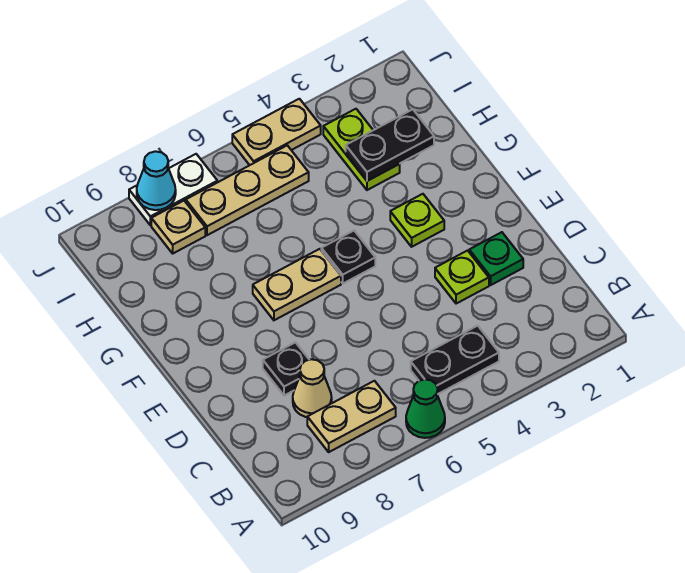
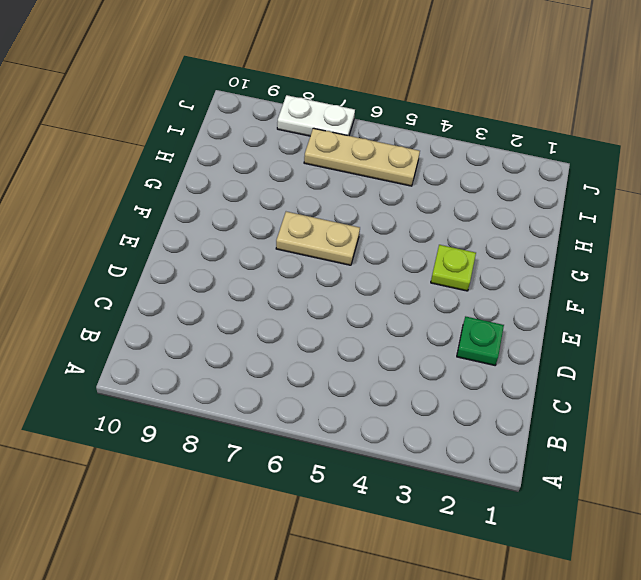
none -> green cone A6 level 1
none -> black plate B4:B5 level 1
none -> tan plate B7:B8 level 1

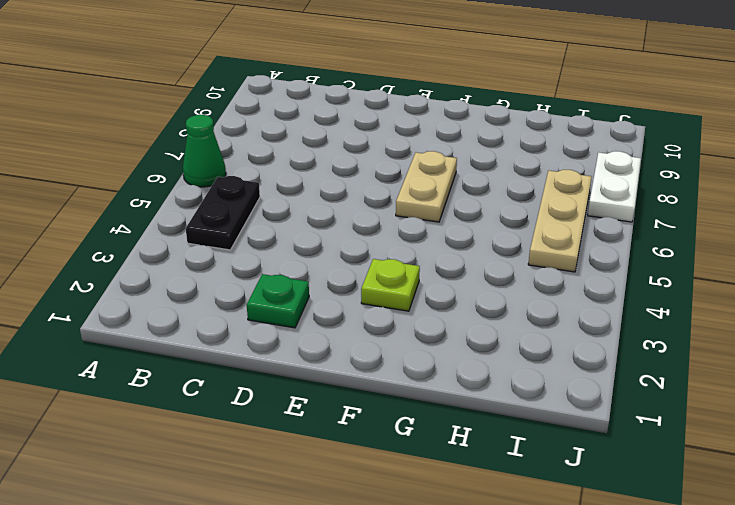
none -> tan plate B7:B8 level 1
none -> tan cone C8 level 1
none -> lime plate D3 level 1

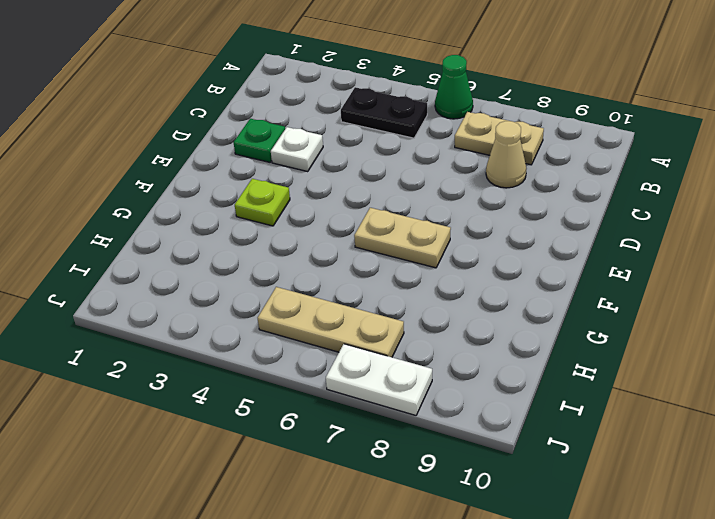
white plate D3 level 1 -> lime plate D3 level 1
none -> black plate D8 level 1
none -> black plate F5 level 1
none -> lime plate H3:I3 level 1

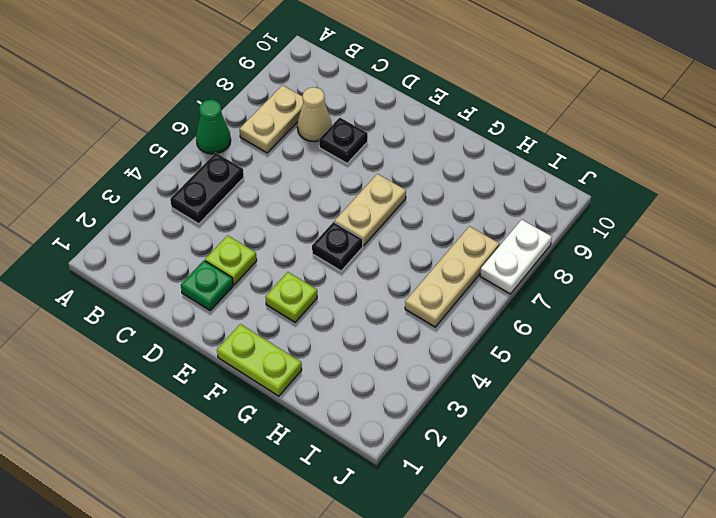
lime plate F1:G1 level 1 -> lime plate H3:I3 level 1
none -> tan plate I8 level 1
none -> tan plate J4:J5 level 1
none -> black plate H2:H3 level 2

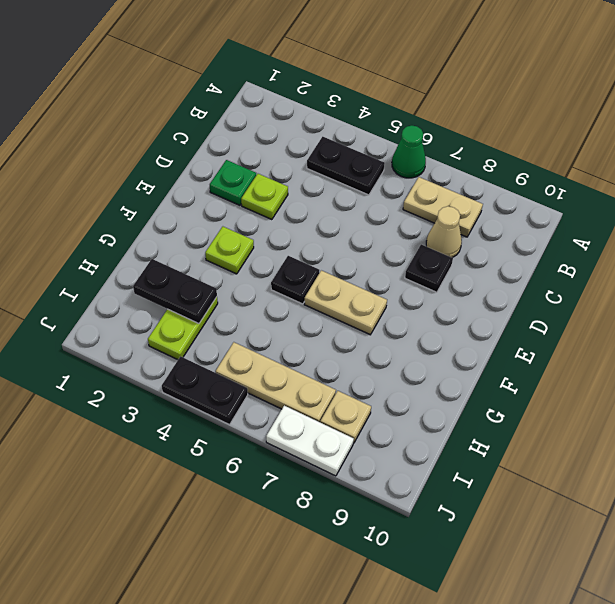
black plate J4:J5 level 1 -> tan plate J4:J5 level 1
none -> cyan cone J8 level 2

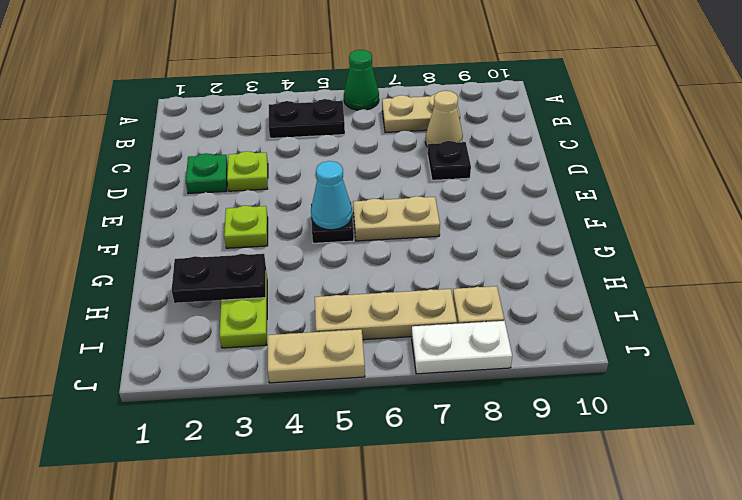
cyan cone F5 level 2 -> cyan cone J8 level 2

